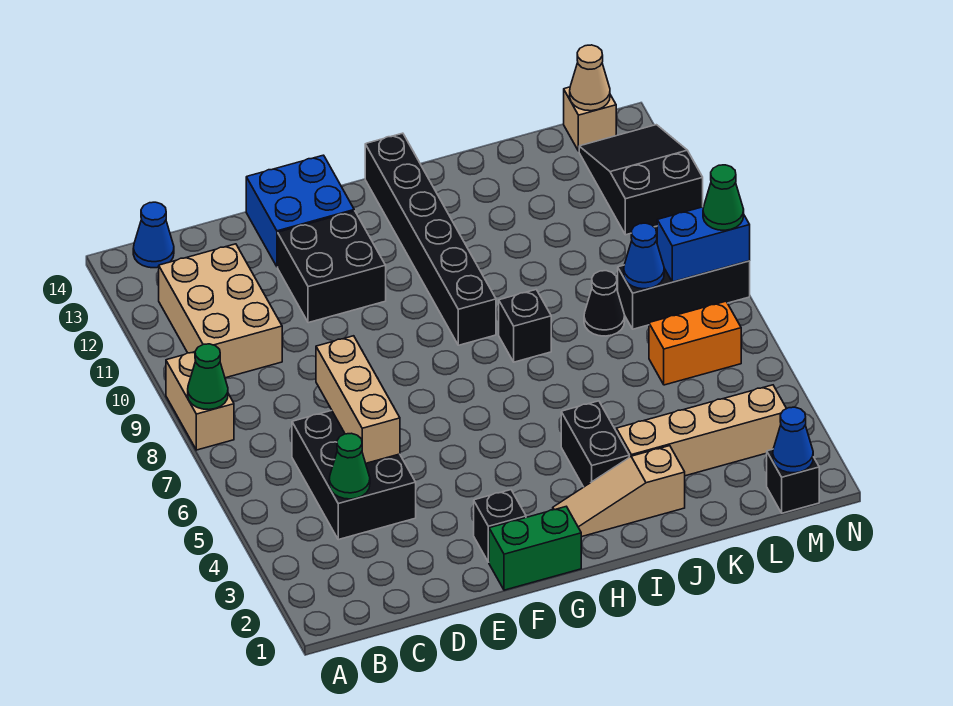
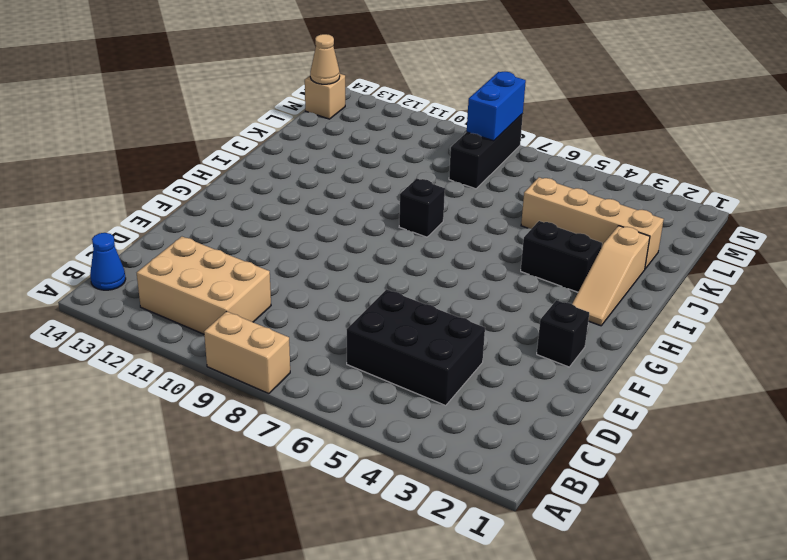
tan brick K2:K5 level 1 -> tan brick J3:M3 level 1
none -> black brick E11:F12 level 1
none -> blue brick E13:F14 level 1
none -> green brick F1:G1 level 1

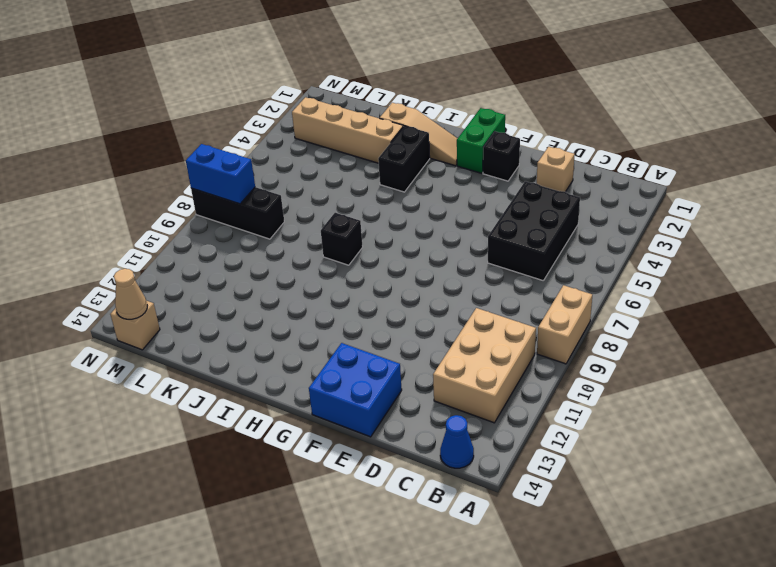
tan brick D2 level 1 -> none
green brick G1:G2 level 1 -> green brick F1:G1 level 1
none -> black brick E11:F12 level 1
none -> black brick H9:H14 level 1
none -> black cone K8 level 1

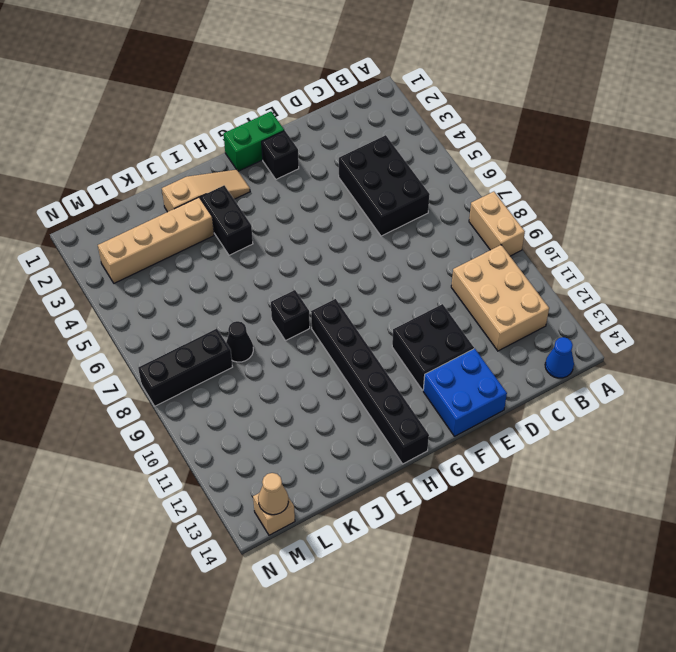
none -> orange brick L6:M6 level 1
none -> black brick M1 level 1
none -> black slope M11:N13 level 1 top 11

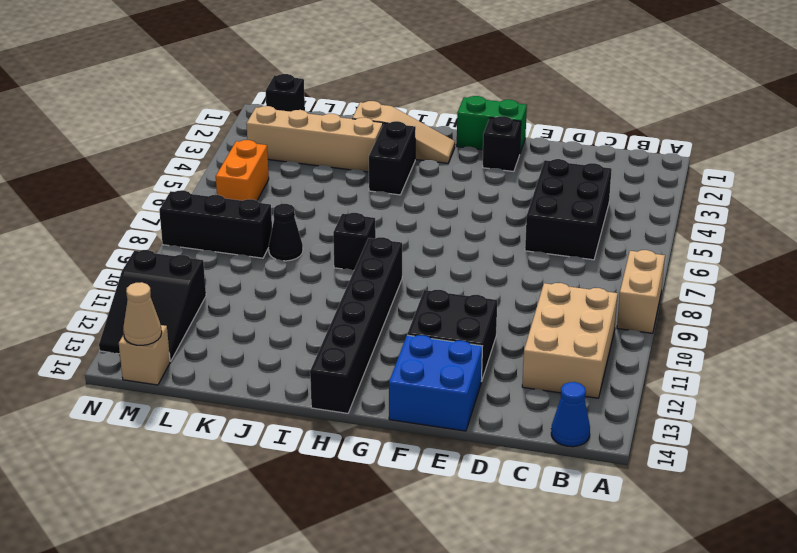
orange brick M5:M6 level 1 -> orange brick L6:M6 level 1
none -> green cone A8 level 2
none -> green cone C4 level 2
none -> tan brick D5:D7 level 2

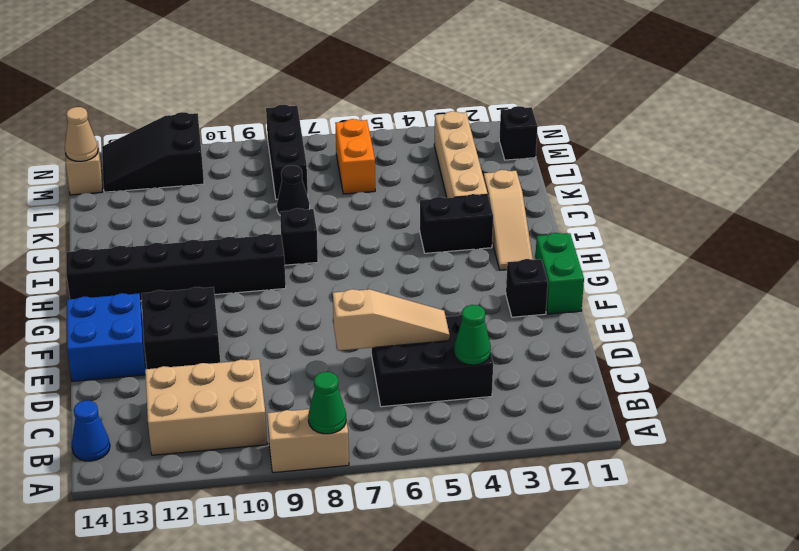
tan slope D5:D7 level 2 top 7 -> tan brick D5:D7 level 2
none -> blue cone L8 level 2
none -> blue cone M1 level 2
none -> blue brick M8:N8 level 2

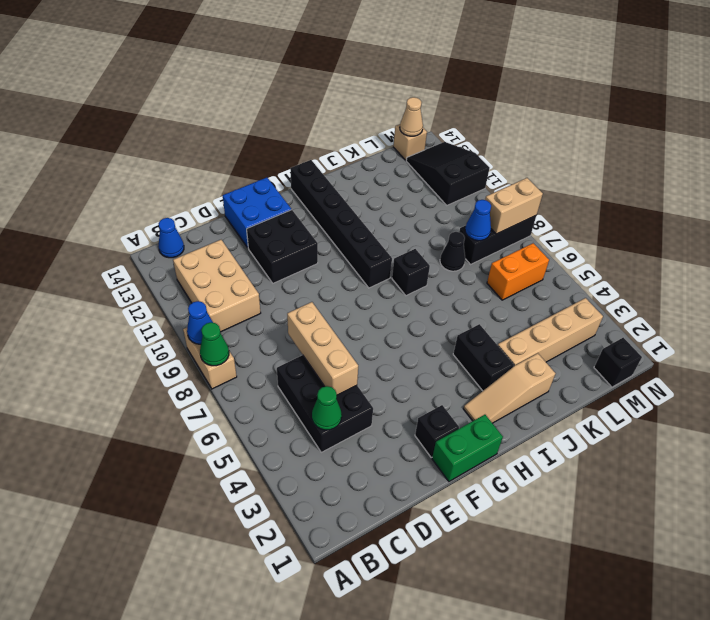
blue cone A9 level 2 -> blue cone M1 level 2
tan brick M8:N8 level 2 -> blue brick M8:N8 level 2
none -> green cone N8 level 3

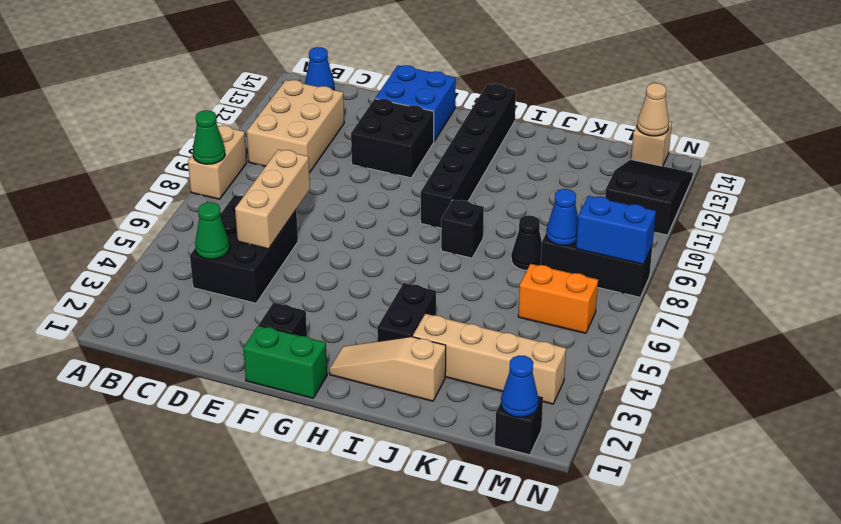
none -> green cone N8 level 3

